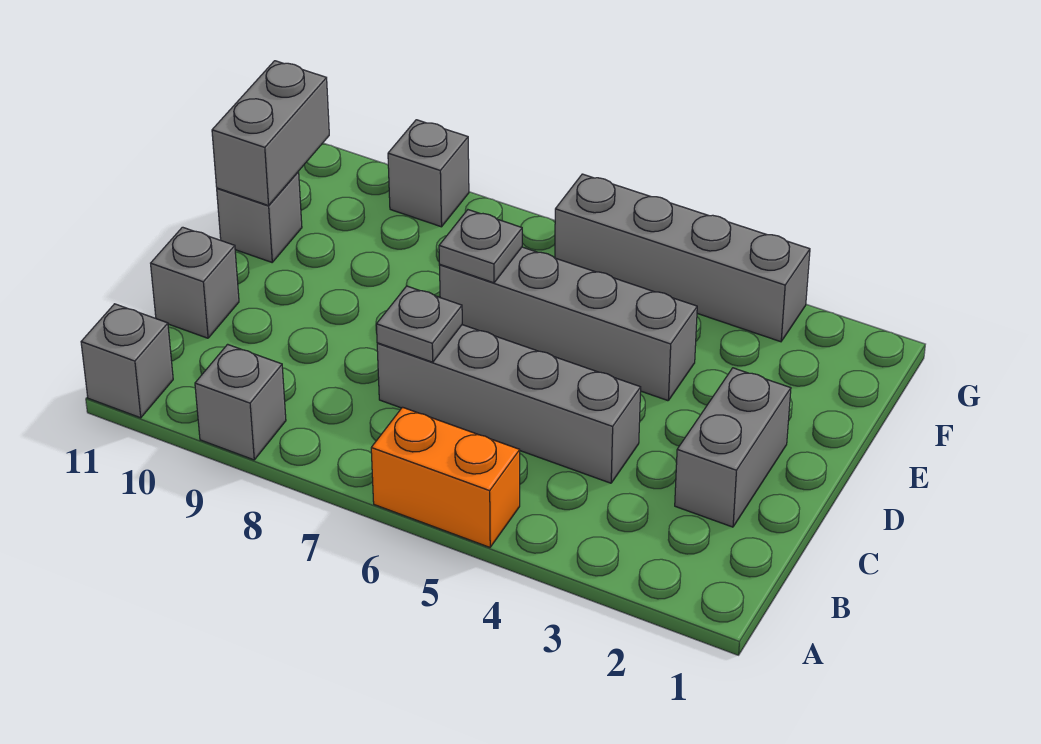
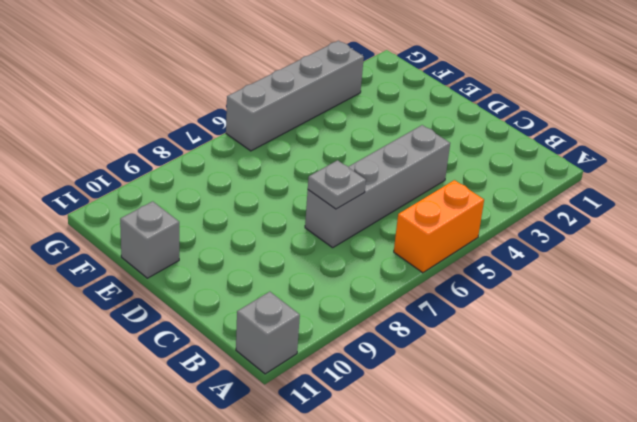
none -> grey brick A9 level 1
none -> grey brick C2:D2 level 1
none -> grey brick C11 level 1

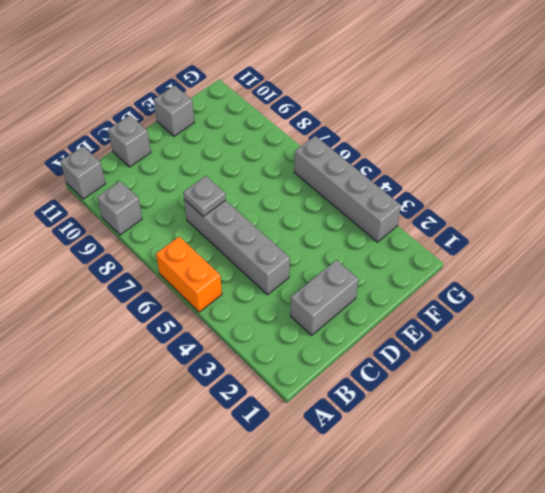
none -> grey brick E4:E7 level 1
none -> grey brick G9 level 1
none -> grey plate E7 level 2

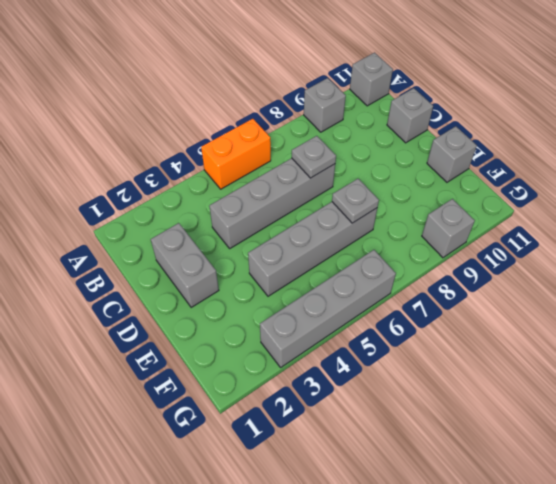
none -> grey brick E11:F11 level 2

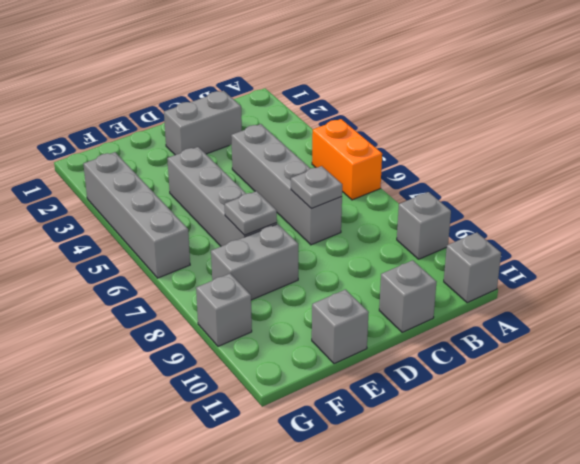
grey brick E8:F8 level 1 -> grey brick E11:F11 level 2

